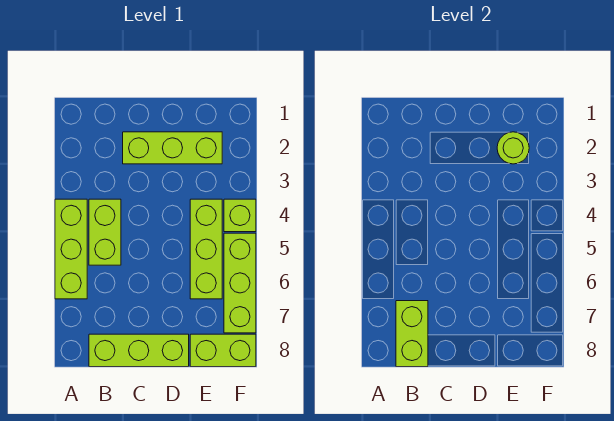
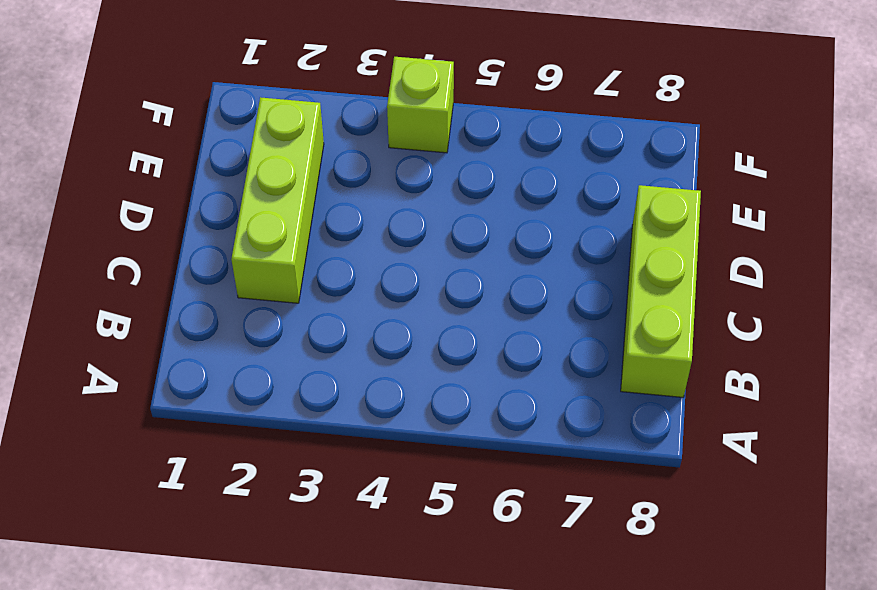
none -> lime brick A4:A6 level 1
none -> lime brick B4:B5 level 1

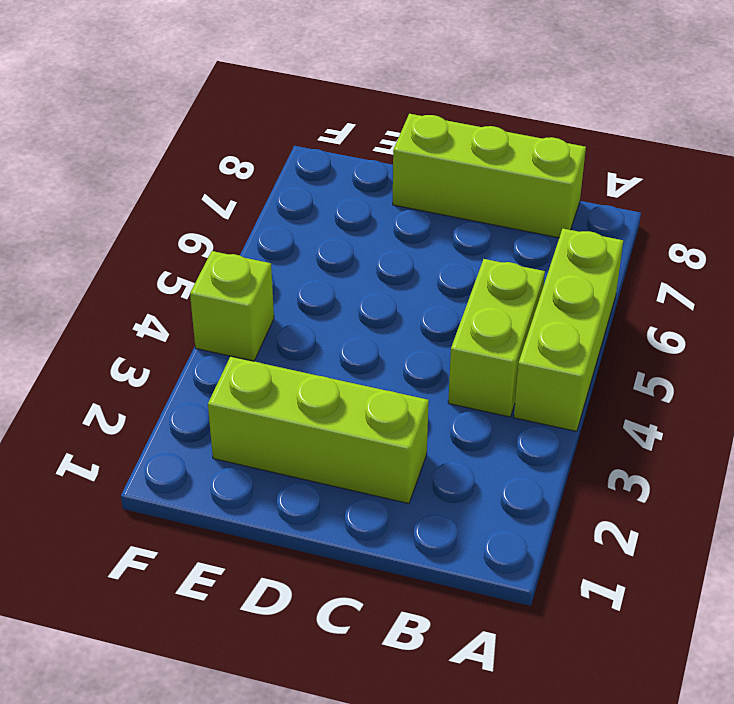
none -> lime brick E4:E6 level 1
none -> lime brick E8:F8 level 1

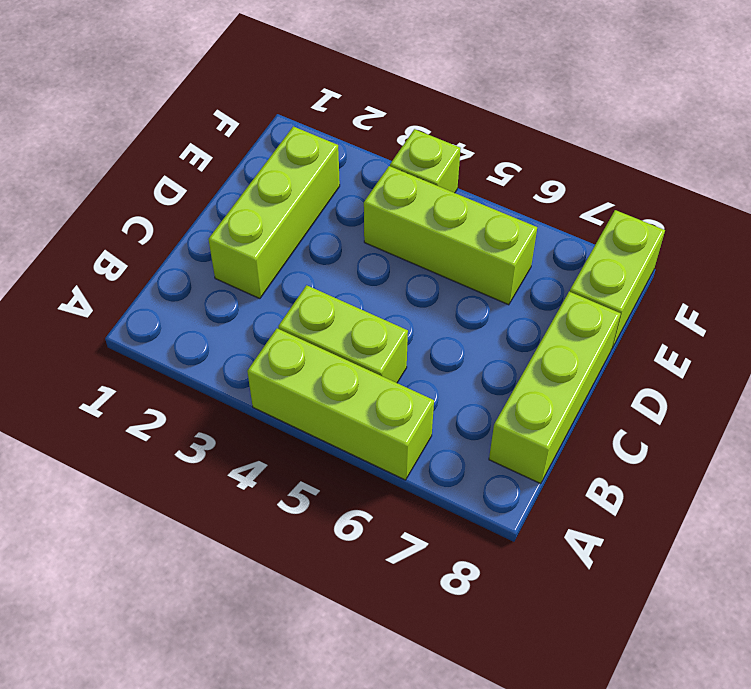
none -> lime brick F5:F7 level 1
none -> lime brick B7:B8 level 2

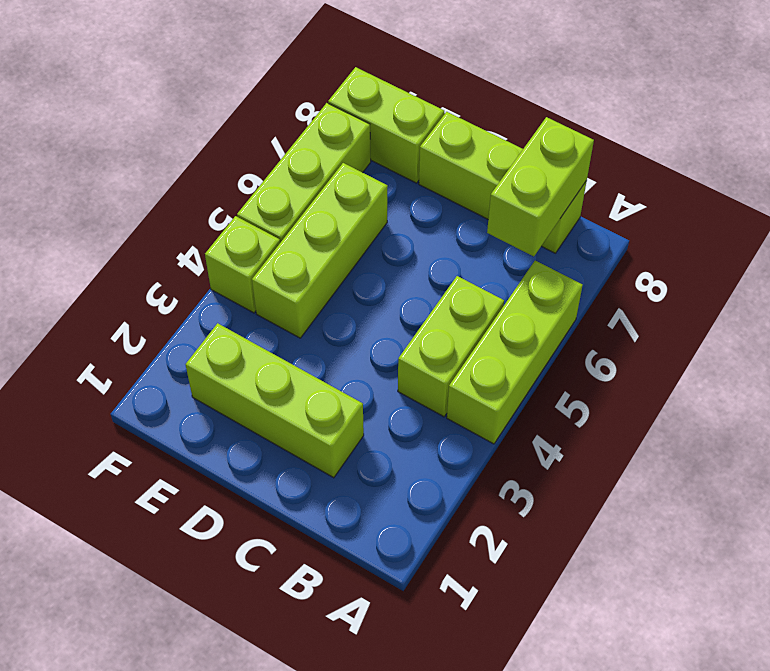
none -> lime round brick E2 level 2

